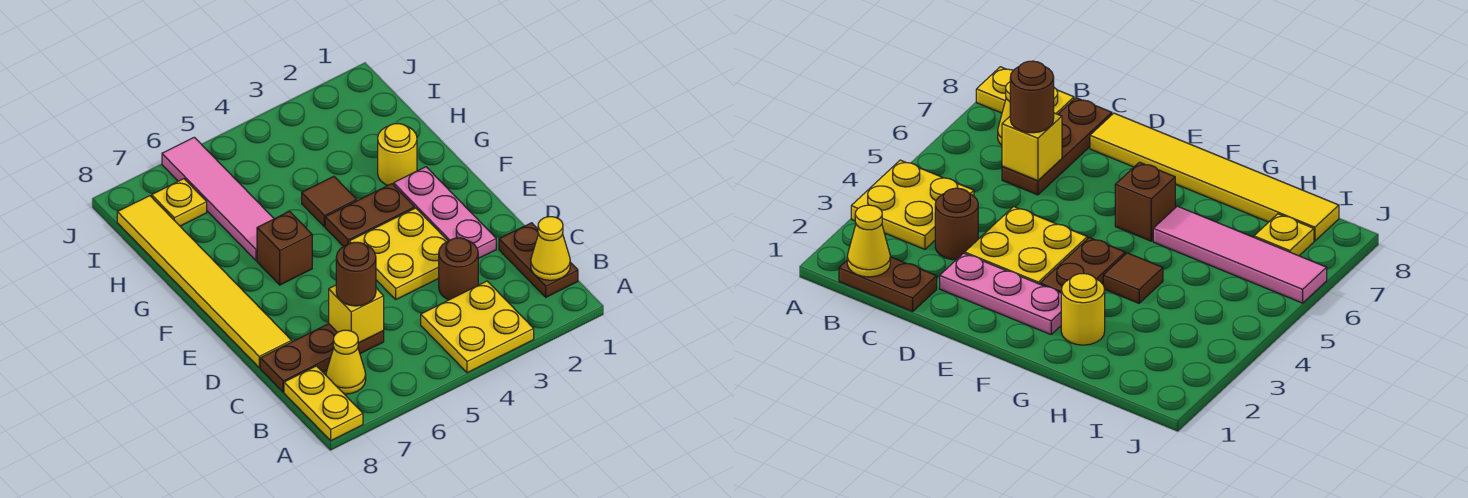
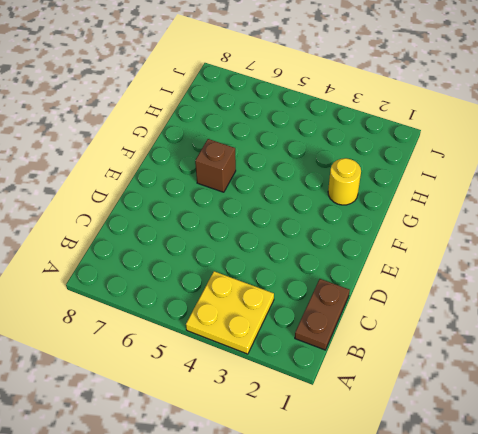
none -> yellow plate A8:B8 level 1
none -> yellow cone B7 level 1
none -> brown round brick C3 level 1

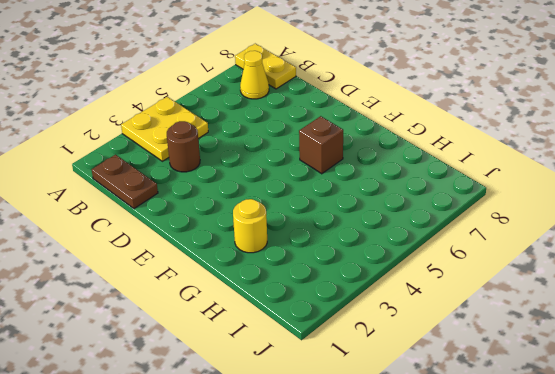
none -> brown plate C6:C8 level 1
none -> pink plate D2:F2 level 1
none -> yellow plate D3:E4 level 1

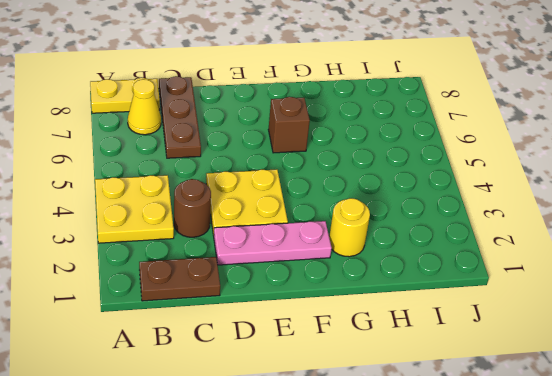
none -> yellow tile D8:I8 level 1
none -> brown plate F3:F4 level 1
none -> brown tile G4 level 1

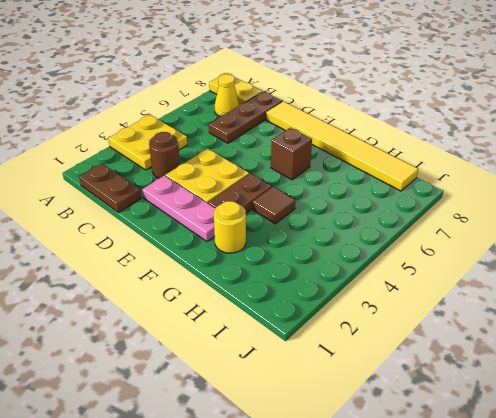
none -> pink tile G6:J6 level 1
none -> yellow plate I7 level 1
none -> yellow cone B1 level 2

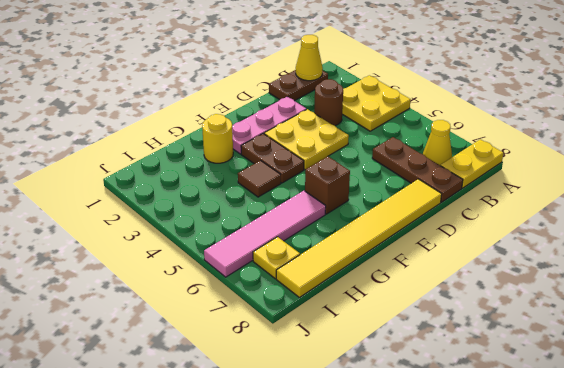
none -> yellow brick C6 level 2
none -> brown round brick C6 level 3

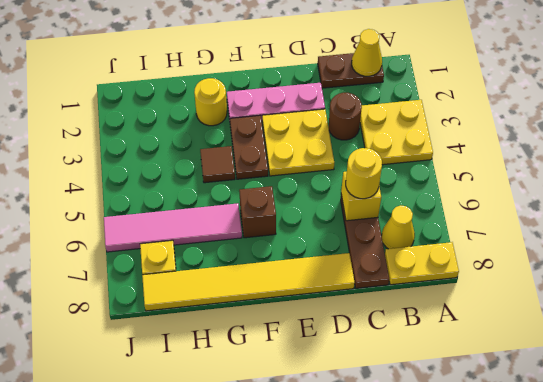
yellow round brick C6 level 3 -> brown round brick C6 level 3

